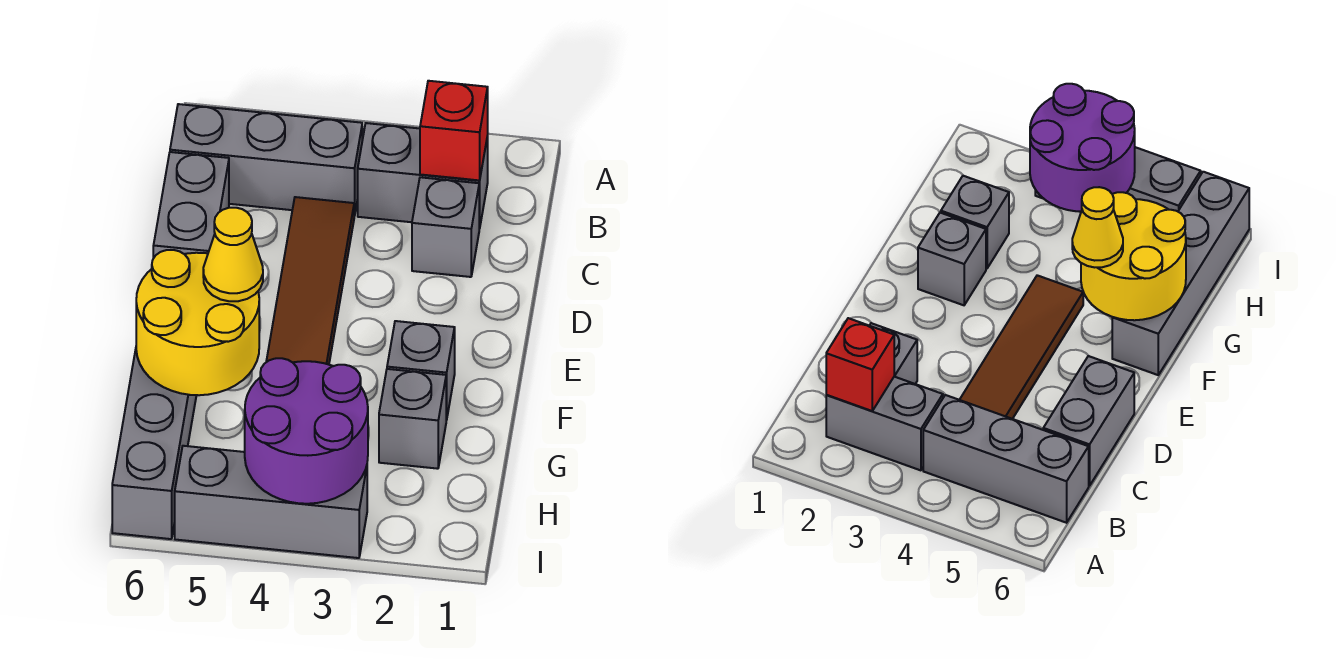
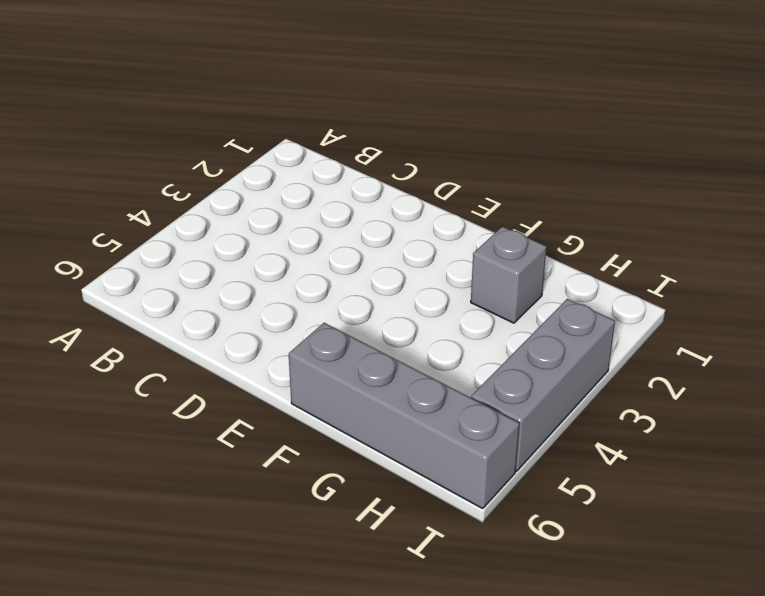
none -> grey brick B2:B3 level 1
none -> grey brick B4:B6 level 1
none -> grey brick C2 level 1

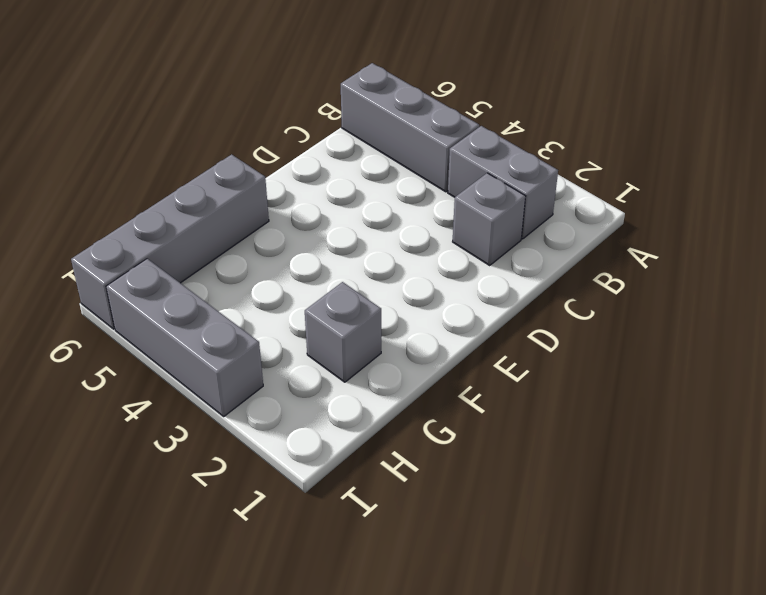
none -> brown tile C4:F4 level 1
none -> grey brick C6:D6 level 1
none -> grey brick F2 level 1

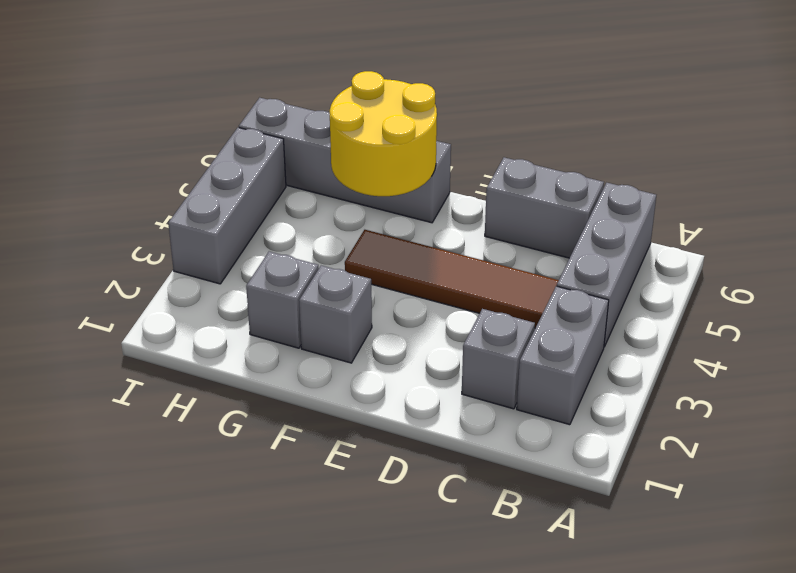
none -> red brick B2 level 2
none -> purple round brick H3:I4 level 2
none -> yellow cone F5 level 3

